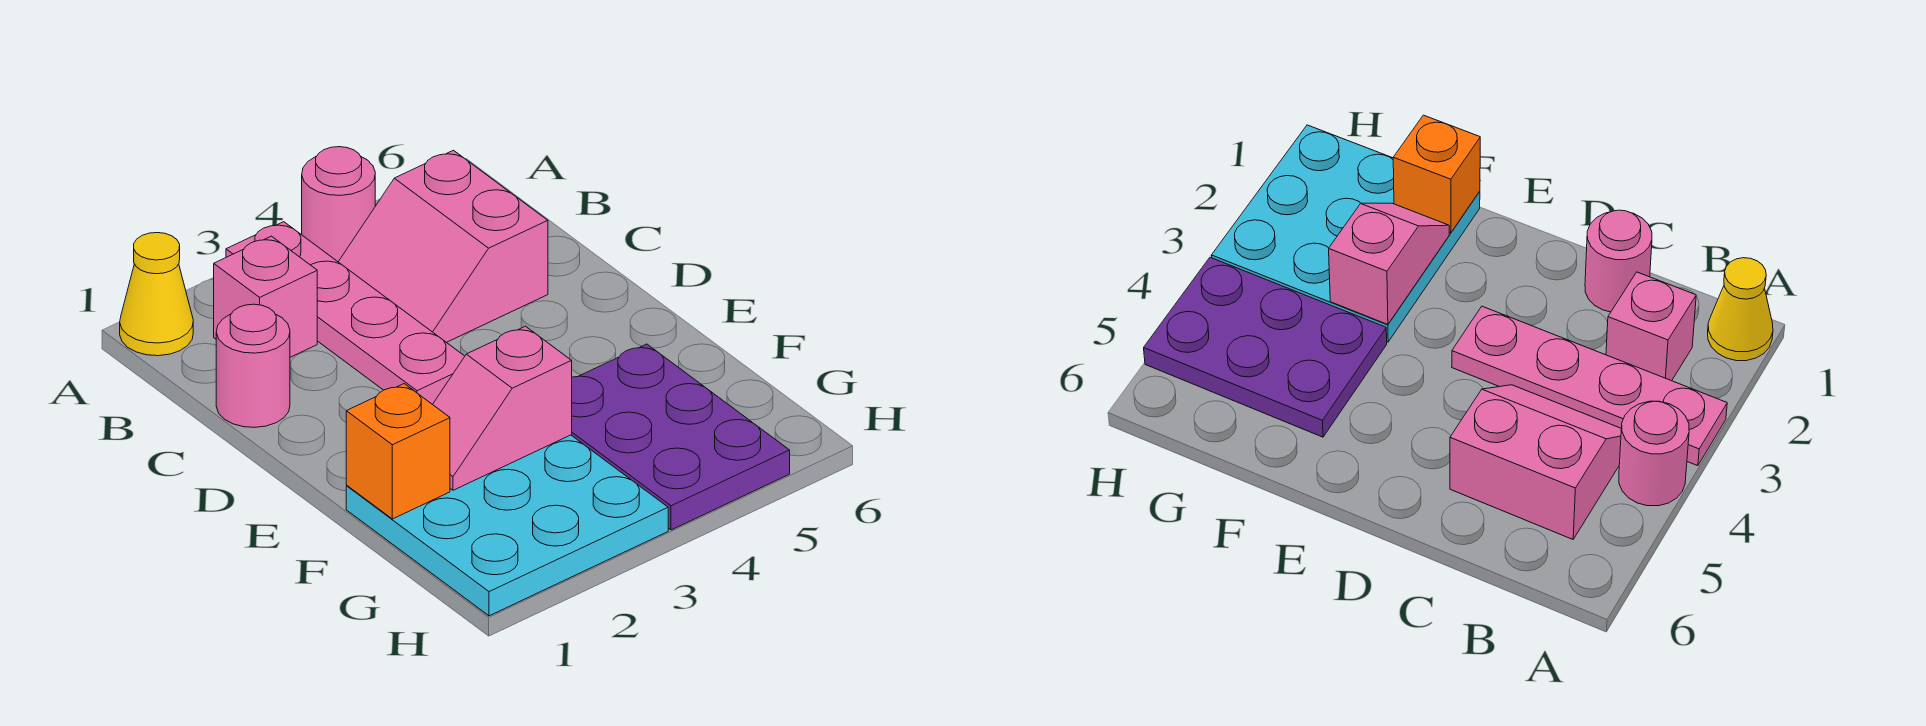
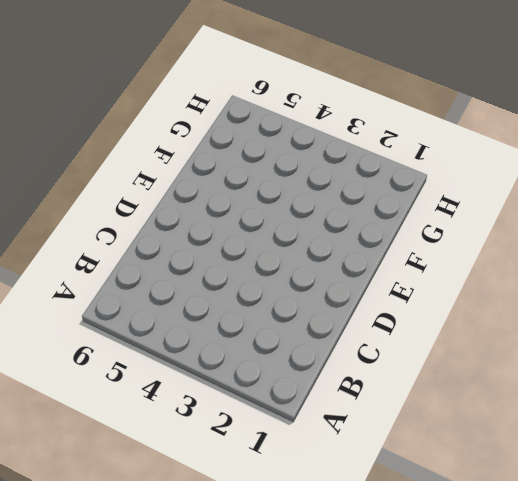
none -> yellow cone A1 level 1
none -> pink plate A3:D3 level 1

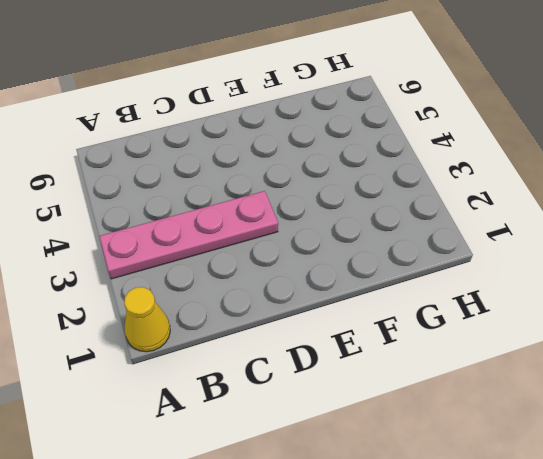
none -> pink round brick A4 level 1
none -> pink brick B2 level 1

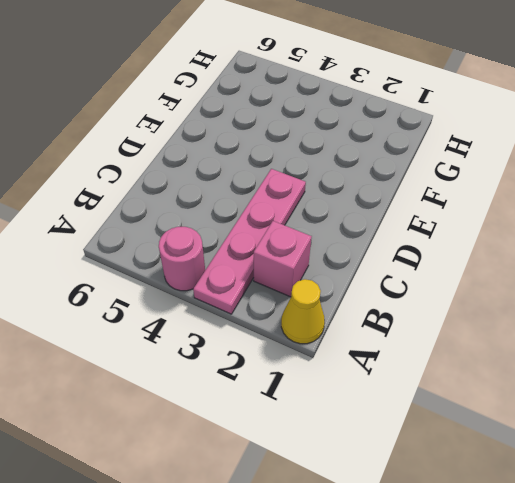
none -> pink slope B4:C5 level 1 top 5
none -> pink round brick C1 level 1

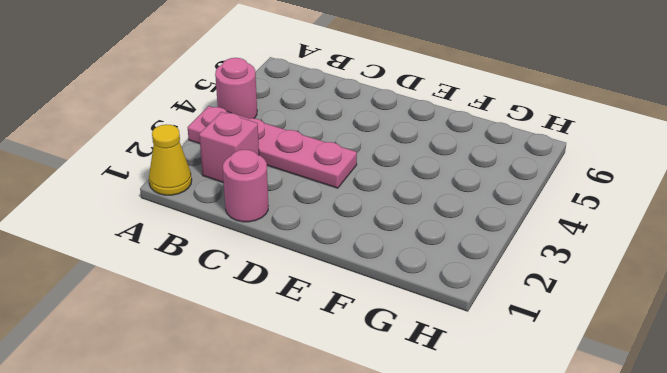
none -> pink slope B4:C5 level 1 top 5
none -> cyan plate F1:H3 level 1

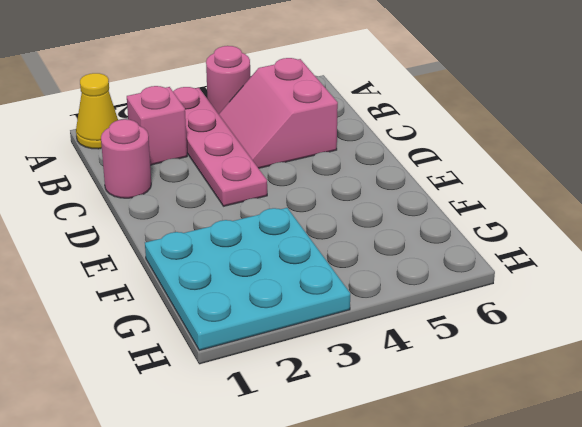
none -> purple plate F4:H5 level 1
none -> orange brick F1 level 2

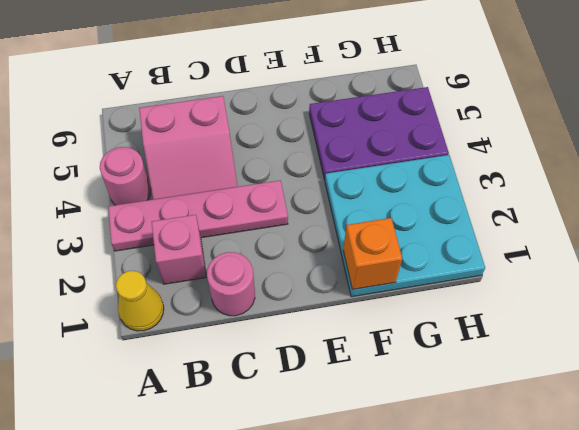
none -> pink slope F2:F3 level 2 top 3

